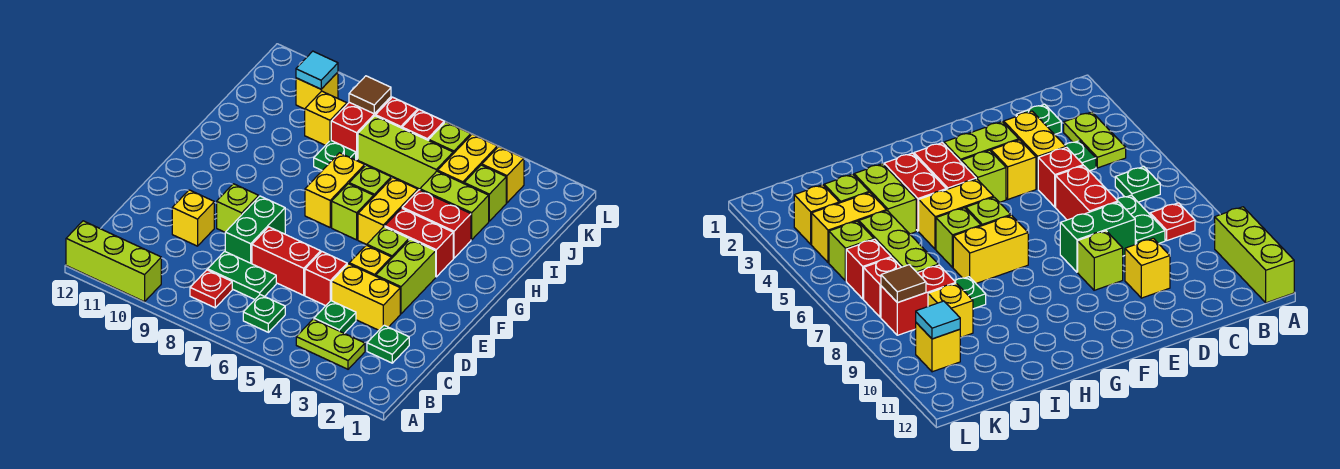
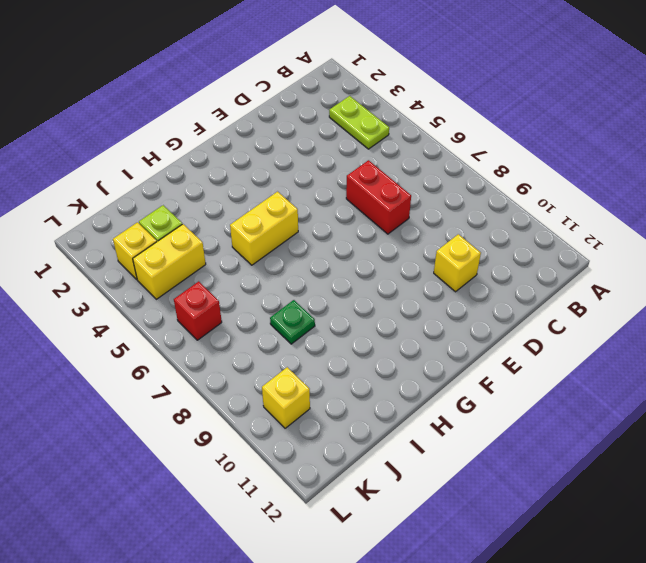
none -> lime brick A10:A12 level 1
none -> green plate B6 level 1
none -> red plate B8 level 1
none -> green plate C2 level 1

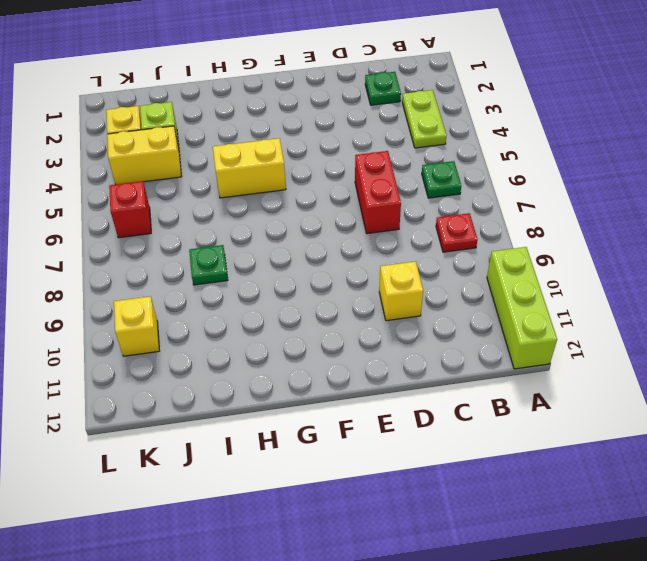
none -> green plate C4 level 1
none -> green plate C7:C8 level 1
none -> yellow brick D3:D4 level 1
none -> red brick D5 level 1

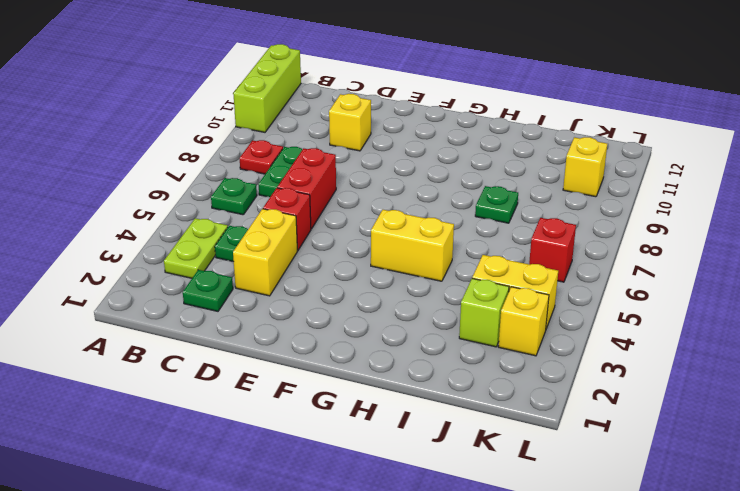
none -> green brick D8:E8 level 1
none -> lime brick E3:F3 level 1
none -> yellow brick E4 level 1
none -> lime brick E9 level 1

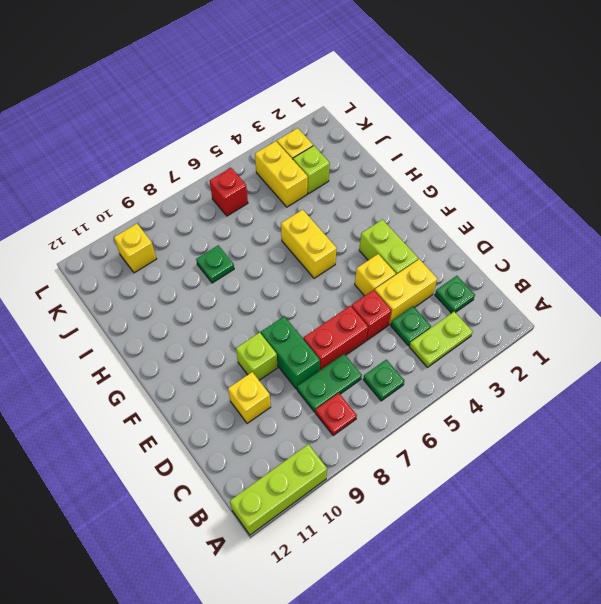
none -> lime brick F4 level 1
none -> red brick G3:G4 level 1
none -> lime brick G6 level 1
none -> yellow brick G7:H7 level 1

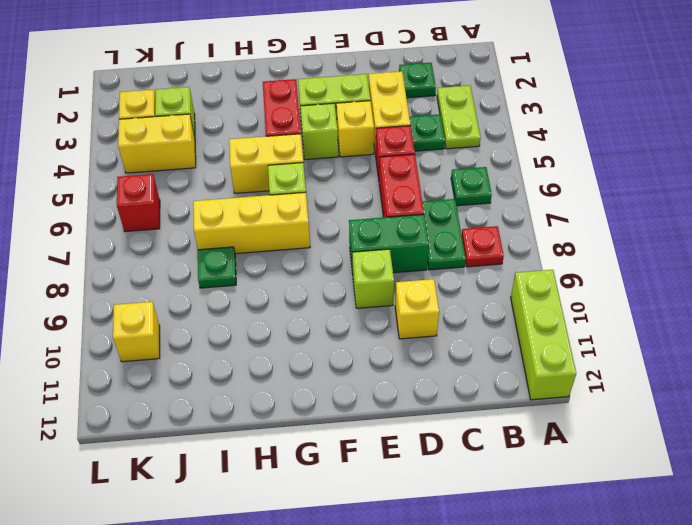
yellow brick G7:I7 level 1 -> yellow brick G7:H7 level 1
none -> red brick H3:H4 level 1
none -> lime brick H6 level 1
none -> lime brick I3:I4 level 1
none -> lime brick J5:J7 level 1

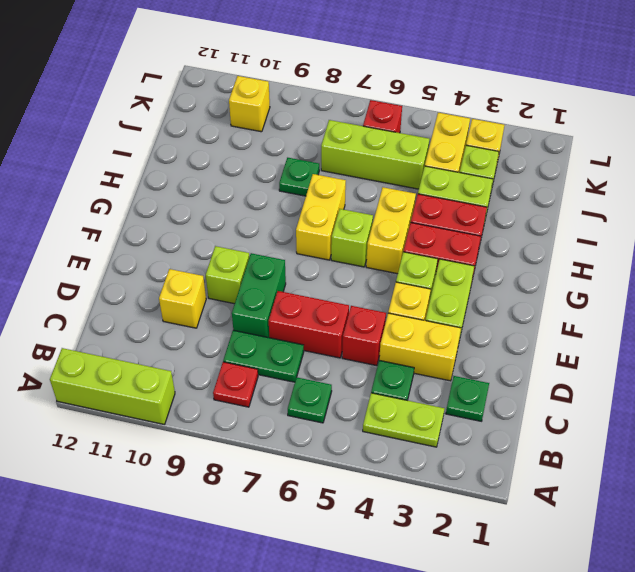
none -> lime brick H6 level 1
none -> red brick J8:K8 level 1
none -> yellow brick J9 level 1
none -> lime brick K5 level 1

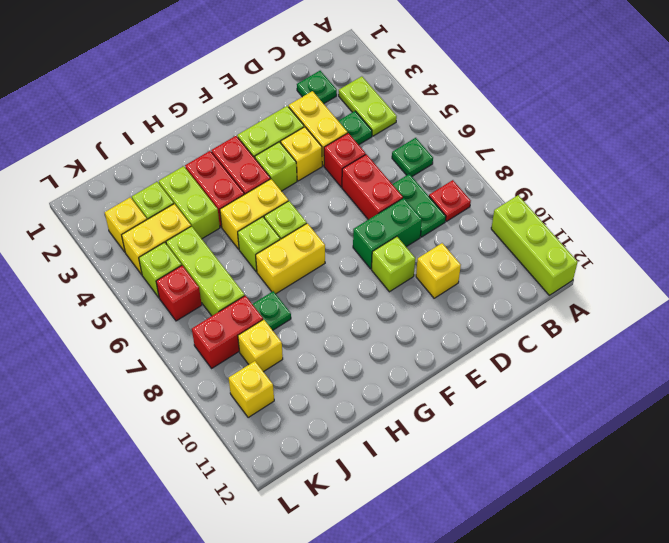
none -> red brick K7 level 1
none -> brown tile K8 level 2
none -> cyan tile K10 level 2

